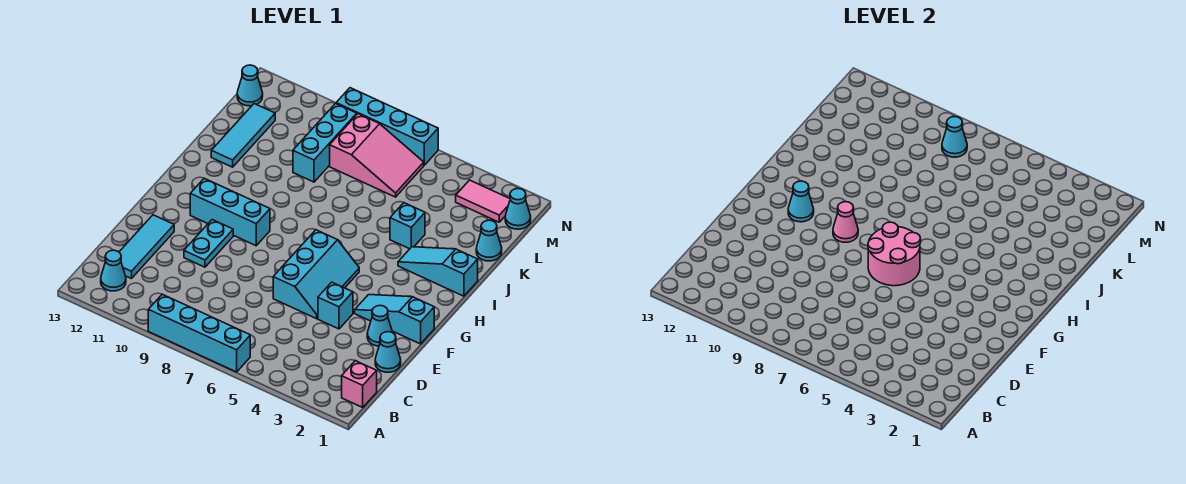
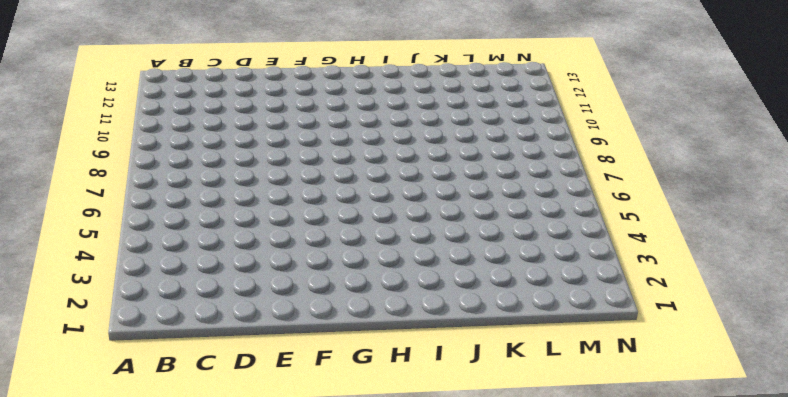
none -> cyan brick A6:A9 level 1
none -> pink brick B1 level 1
none -> cyan cone B12 level 1

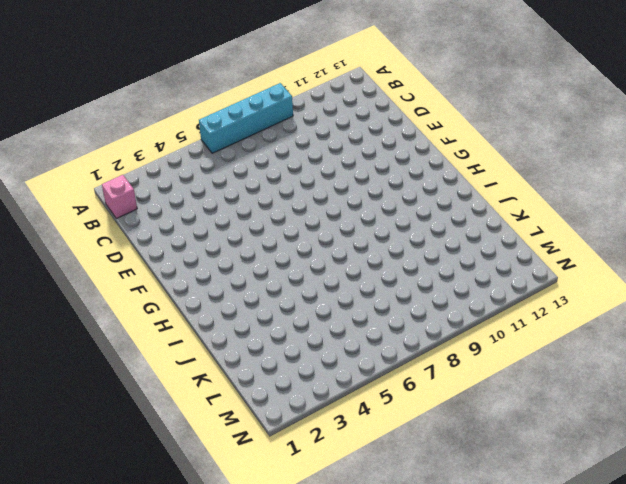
none -> cyan cone B12 level 1
none -> cyan tile C12:E12 level 1
none -> cyan cone D1 level 1

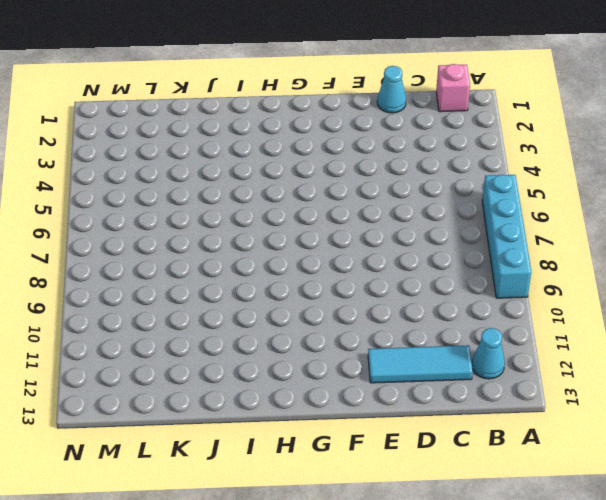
none -> cyan cone E2 level 1
none -> cyan brick E4 level 1
none -> cyan slope E5:G6 level 1 top 6

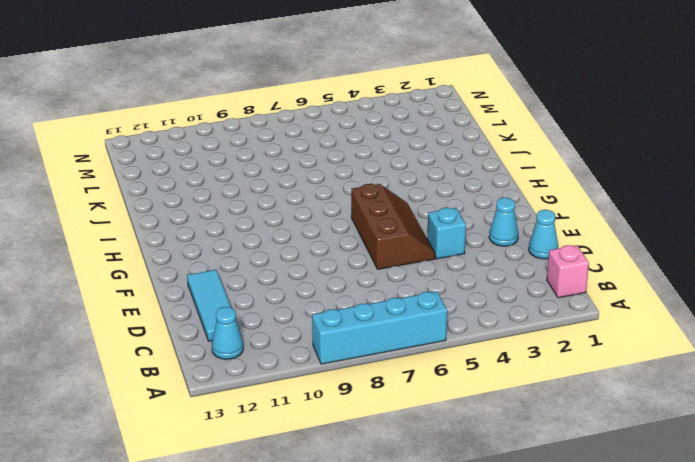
brown slope E5:G6 level 1 top 6 -> cyan slope E5:G6 level 1 top 6
none -> cyan plate E10:F10 level 1
none -> cyan slope F1:F3 level 1 top 1
none -> cyan brick G9:G11 level 1

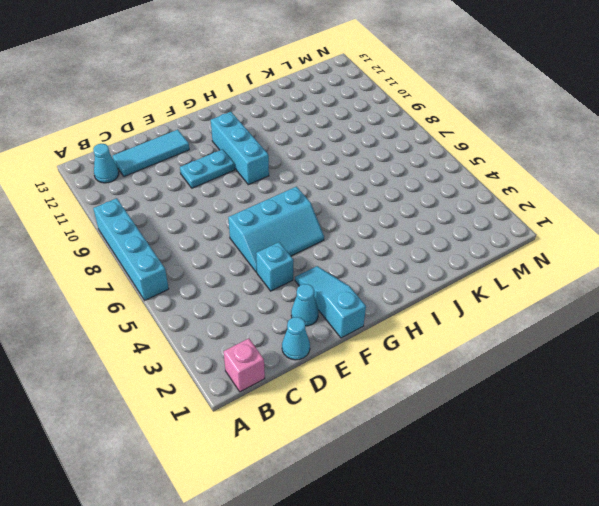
none -> cyan slope I1:I3 level 1 top 1
none -> cyan brick J4 level 1
none -> cyan tile J12:L12 level 1

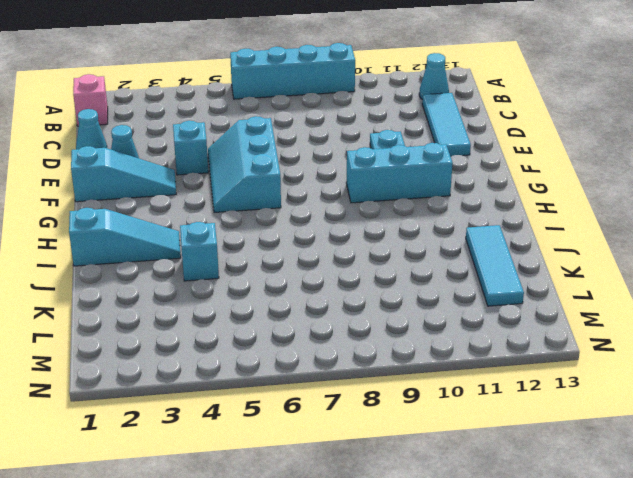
none -> cyan cone K1 level 1
none -> cyan brick K9:M9 level 1
none -> pink slope L6:M8 level 1 top 8

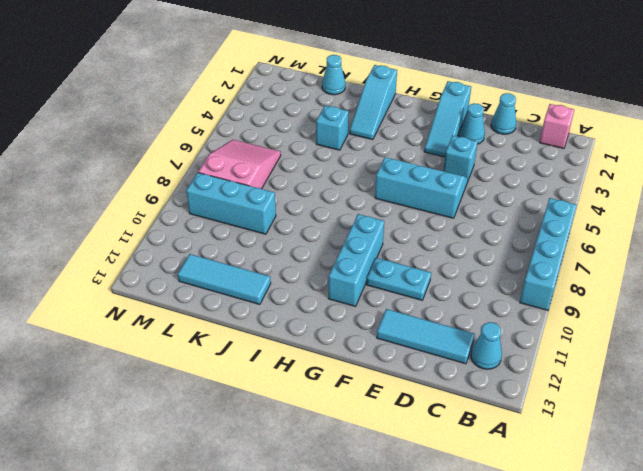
none -> cyan cone M1 level 1
none -> pink tile M2:M3 level 1
none -> cyan cone M13 level 1

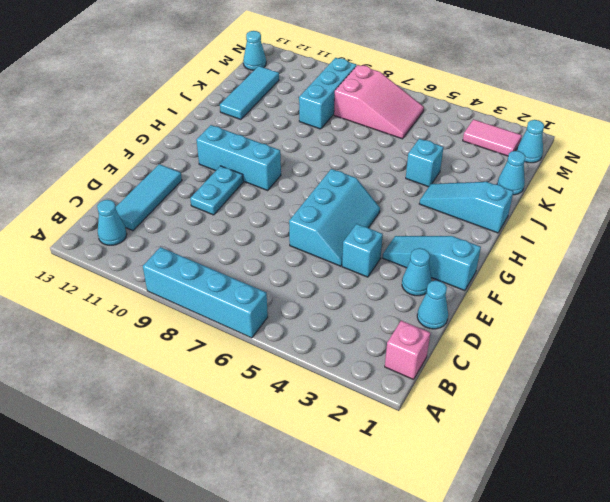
none -> cyan brick N6:N9 level 1
none -> pink round brick F6:G7 level 2
none -> pink cone G9 level 2

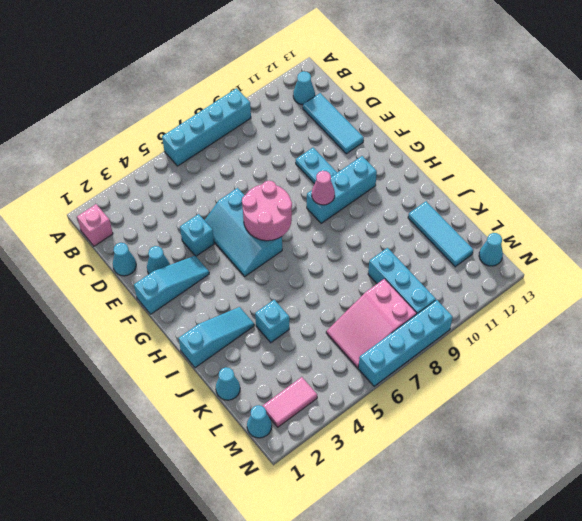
none -> cyan cone G11 level 2
none -> cyan cone M8 level 2

